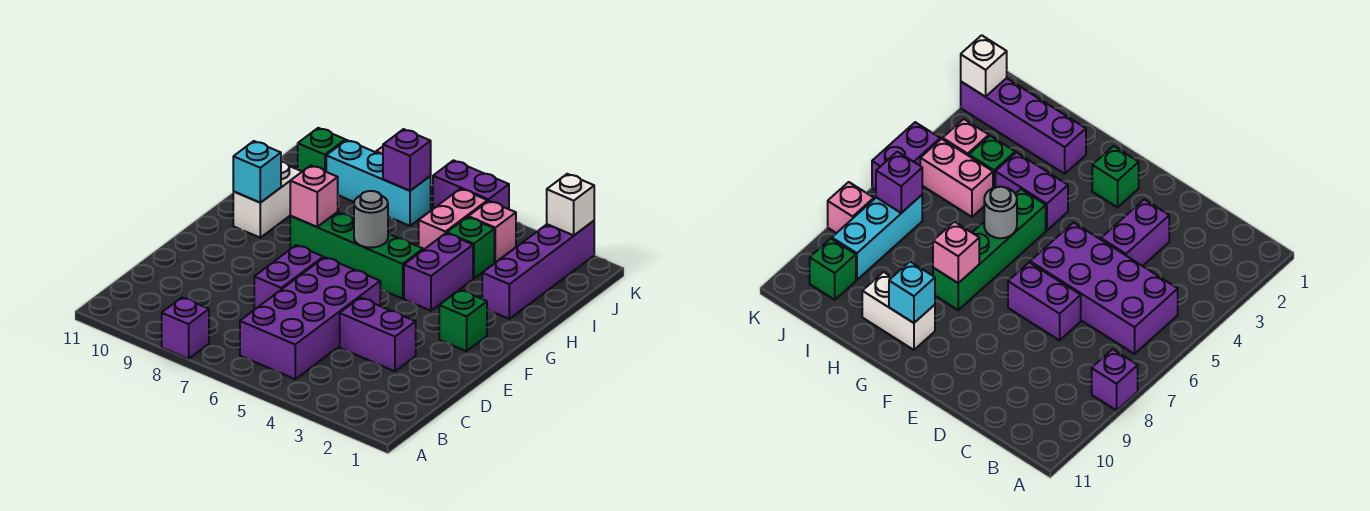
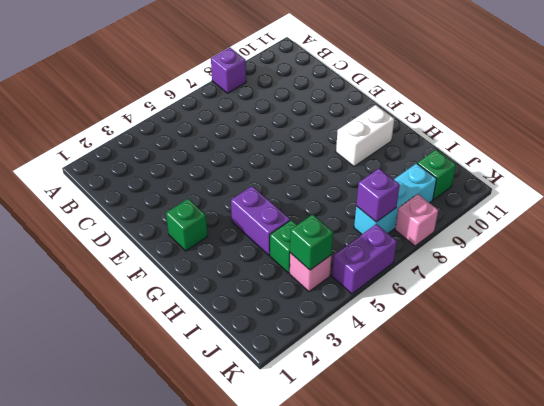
white brick G9:G10 level 1 -> white brick G10:H10 level 1
green brick J4 level 2 -> none
none -> purple brick B5:E6 level 1
none -> purple brick D3:D4 level 1
none -> purple brick D7:E7 level 1

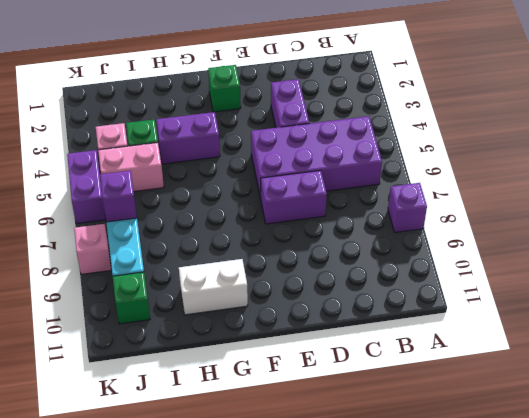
none -> green brick G5:G8 level 1
none -> purple brick H2:K2 level 1
none -> grey round brick G6 level 2

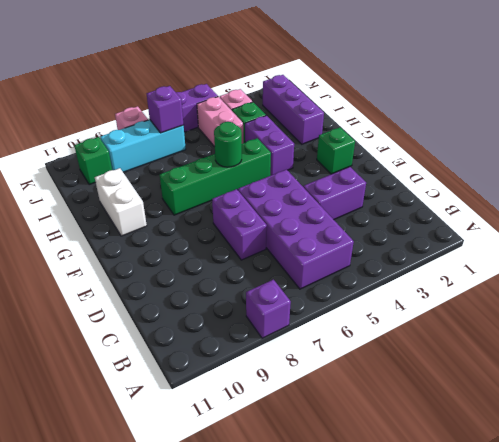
green round brick G6 level 2 -> grey round brick G6 level 2
purple brick H2:J2 level 1 -> purple brick H2:K2 level 1
none -> pink brick G8 level 2
none -> cyan brick G10 level 2
none -> white brick K2 level 2

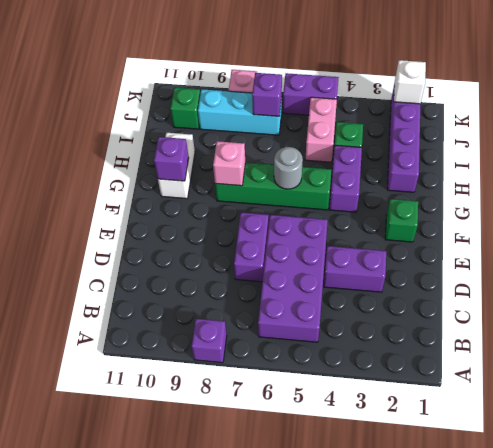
purple brick G10 level 2 -> cyan brick G10 level 2
none -> pink brick J4 level 1

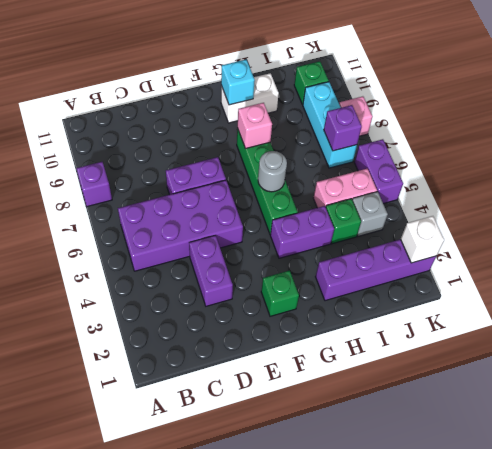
grey brick J4 level 1 -> pink brick J4 level 1

